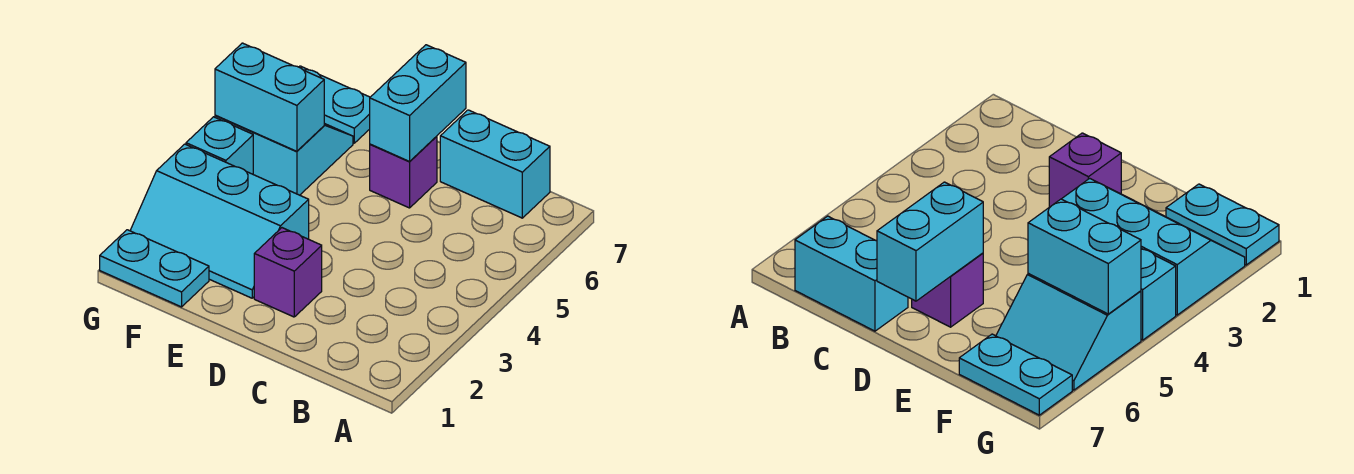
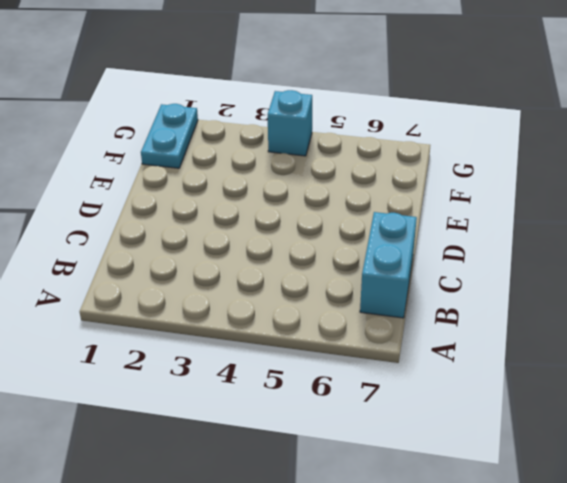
none -> purple brick D2 level 1
none -> purple brick D6 level 1

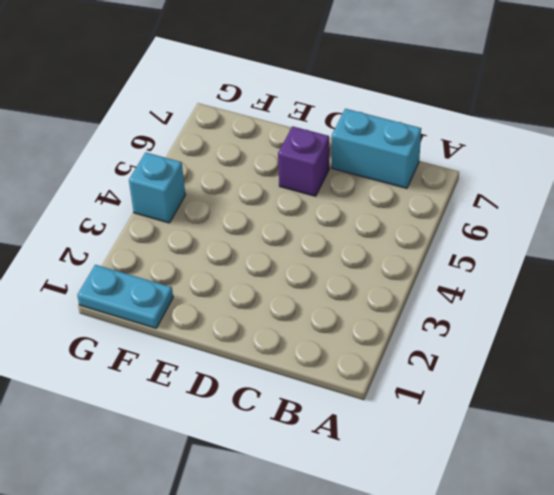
none -> purple brick D2 level 1
none -> cyan slope E2:G3 level 1 top 3

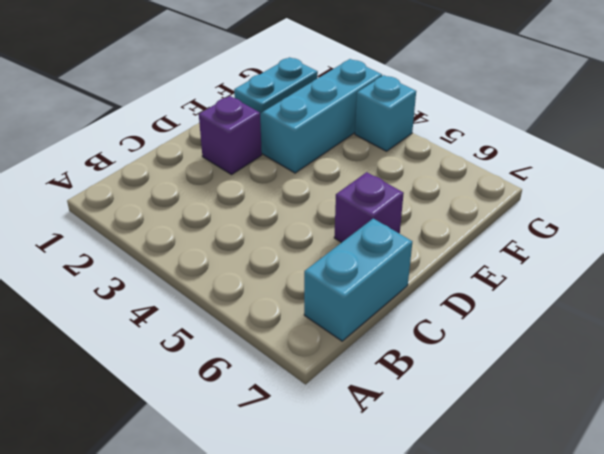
none -> cyan slope F5:G6 level 1 top 5
none -> cyan plate F7:G7 level 1

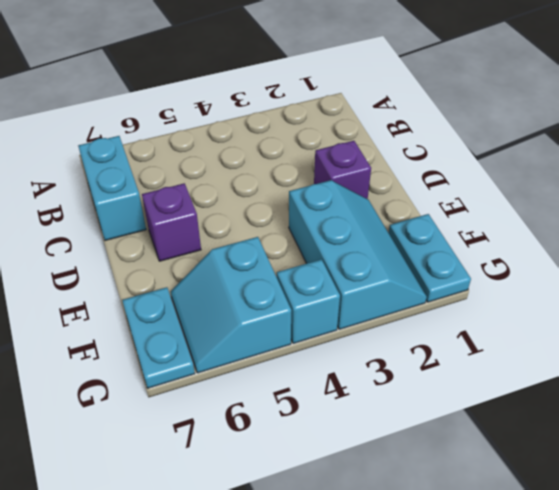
none -> cyan brick D6:D7 level 2
none -> cyan brick F5:G5 level 2

